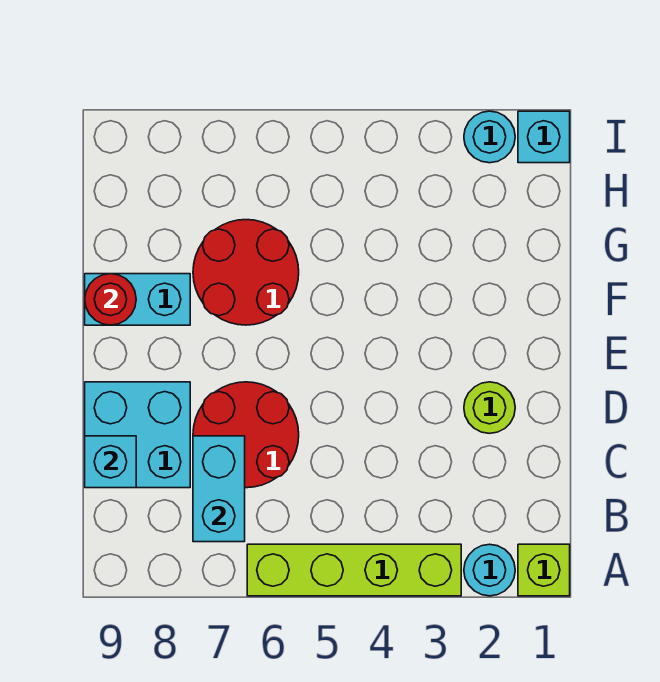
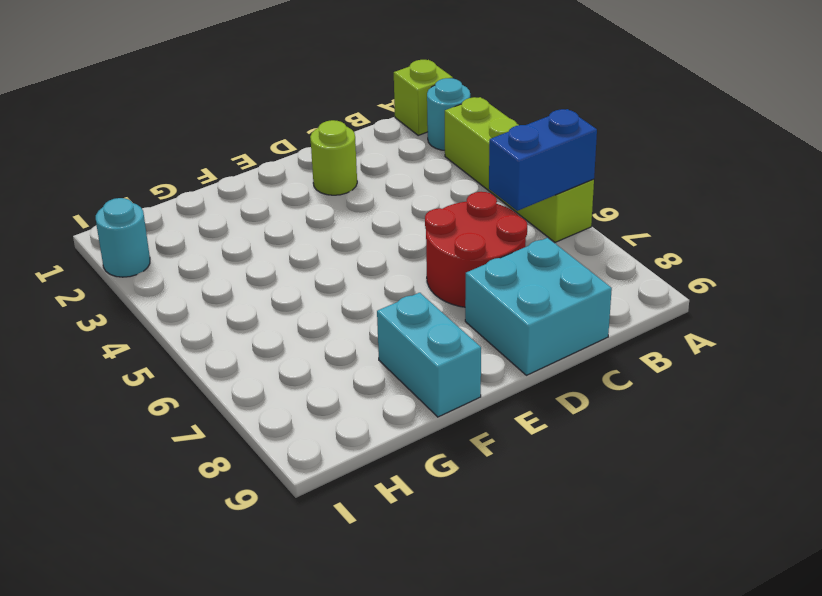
blue brick A6:B6 level 2 -> none
none -> red round brick F6:G7 level 1
none -> cyan brick I1 level 1
none -> cyan brick B7:C7 level 2

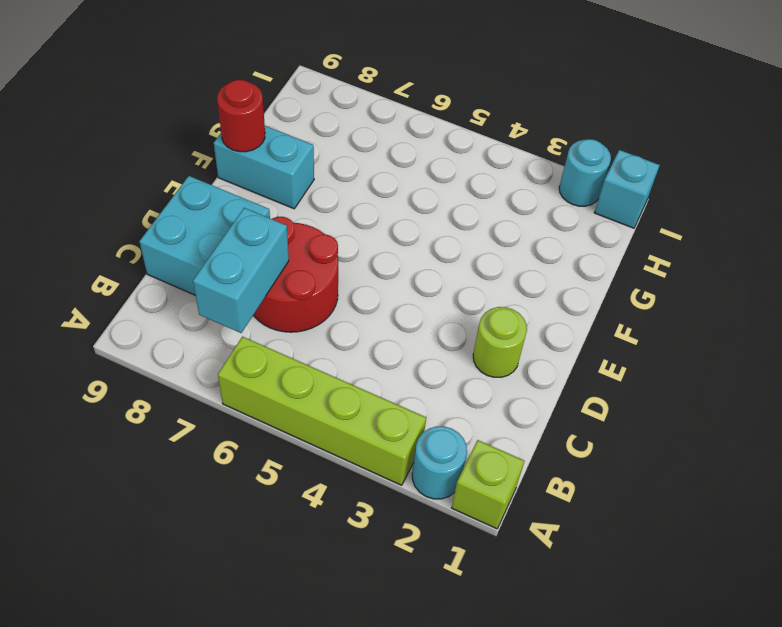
none -> red round brick F6:G7 level 1
none -> cyan brick C9 level 2

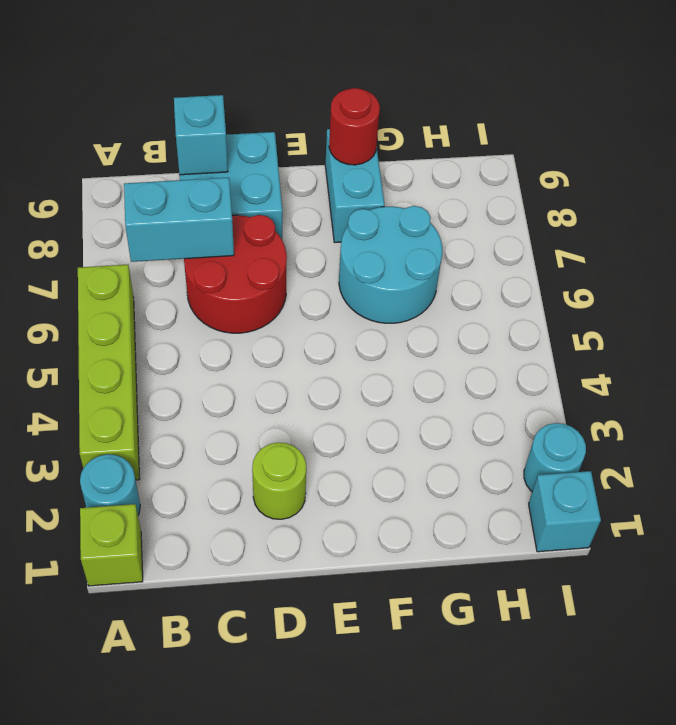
cyan round brick F6:G7 level 1 -> red round brick F6:G7 level 1

